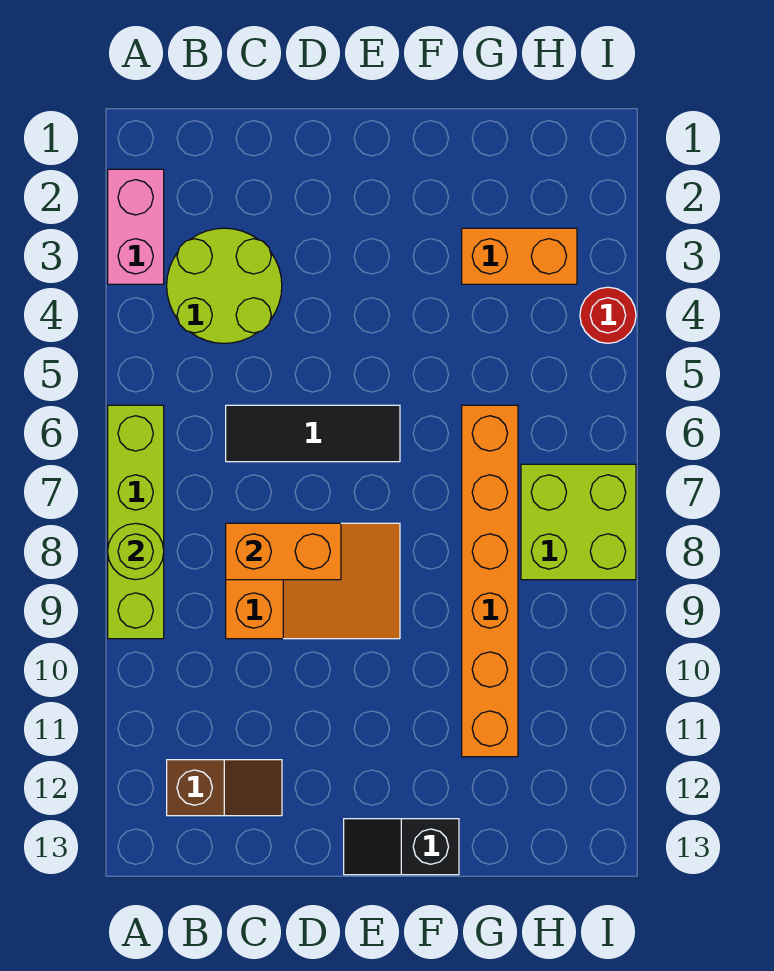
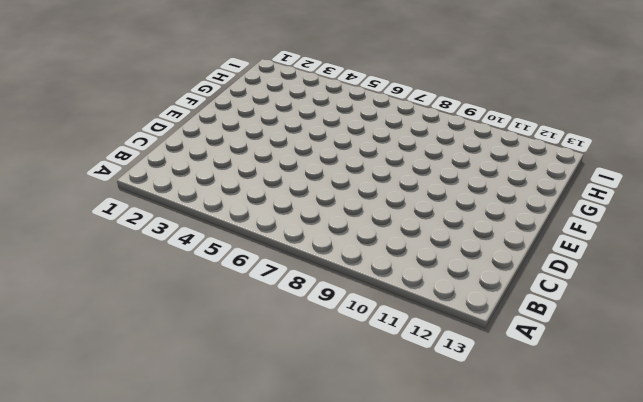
none -> pink brick A2:A3 level 1
none -> lime brick A6:A9 level 1
none -> lime round brick B3:C4 level 1

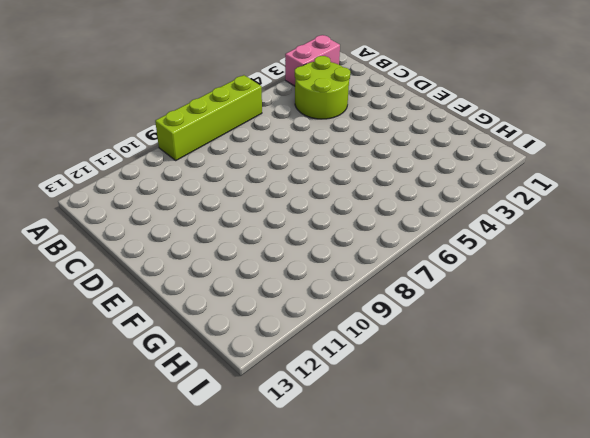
none -> brown slope B12:C12 level 1 top B
none -> black tile C6:E6 level 1
none -> orange slope C8:E9 level 1 top C

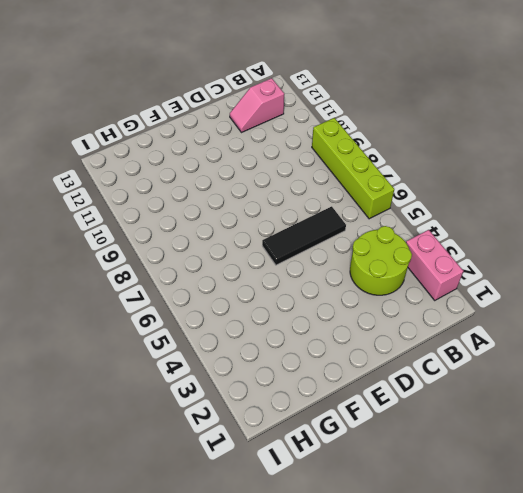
pink slope B12:C12 level 1 top B -> brown slope B12:C12 level 1 top B
none -> orange slope C8:E9 level 1 top C
none -> black slope E13:F13 level 1 top F
none -> orange brick G3:H3 level 1

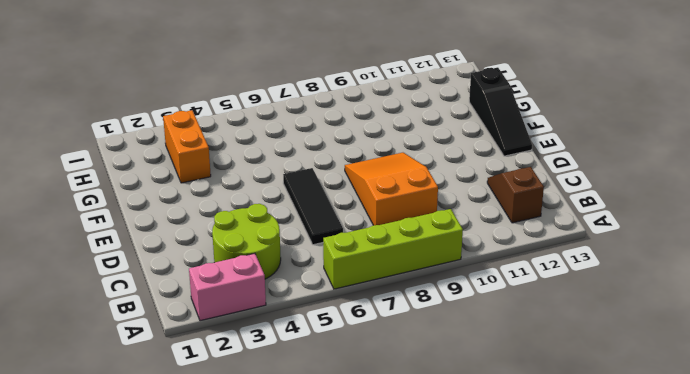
black slope E13:G13 level 1 top G -> black slope E13:F13 level 1 top F
none -> orange brick G6:G11 level 1
none -> lime brick H7:I8 level 1
none -> red round brick I4 level 1

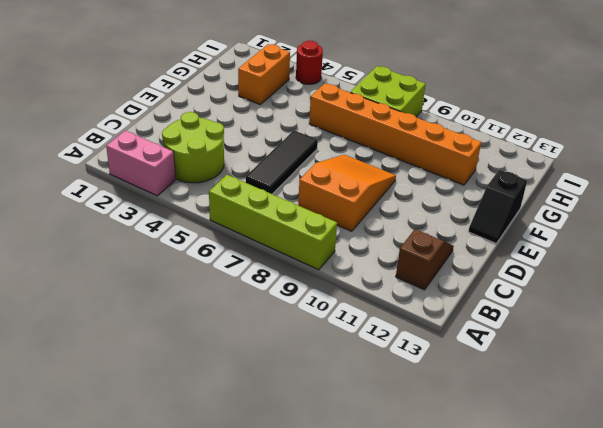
none -> lime round brick A8 level 2
none -> orange brick C8:D8 level 2

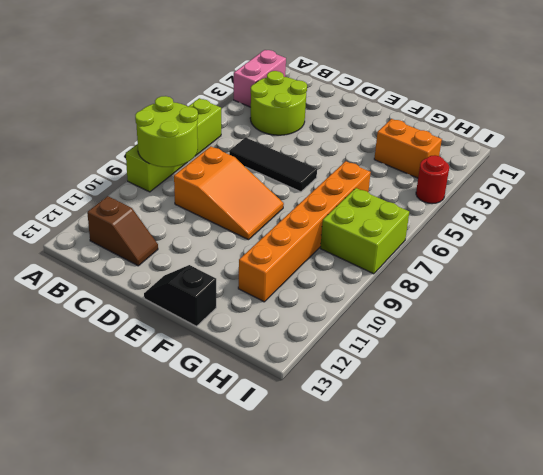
lime round brick A8:B9 level 2 -> lime round brick A8 level 2
none -> orange brick C8:D8 level 2

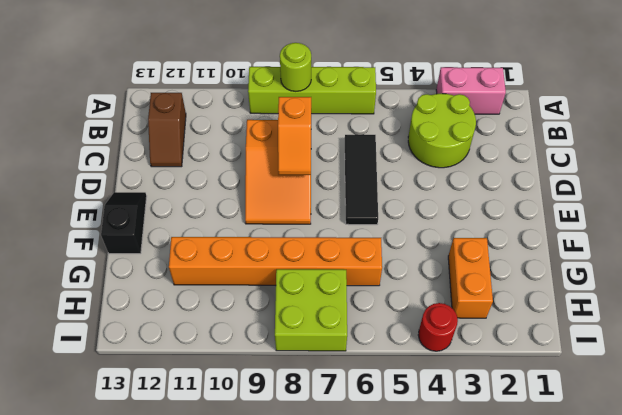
orange slope C8:D8 level 2 top C -> orange brick C8:D8 level 2

